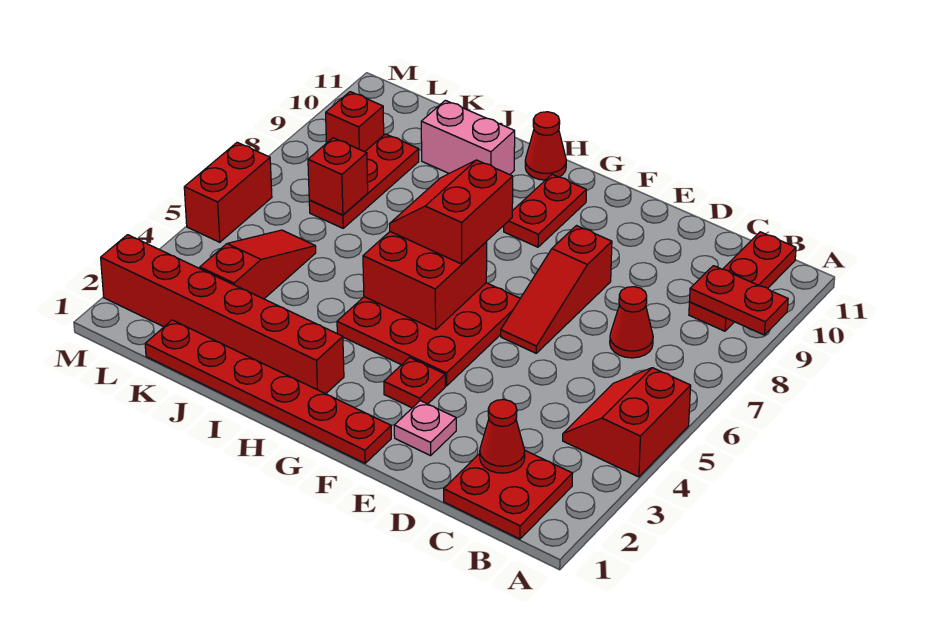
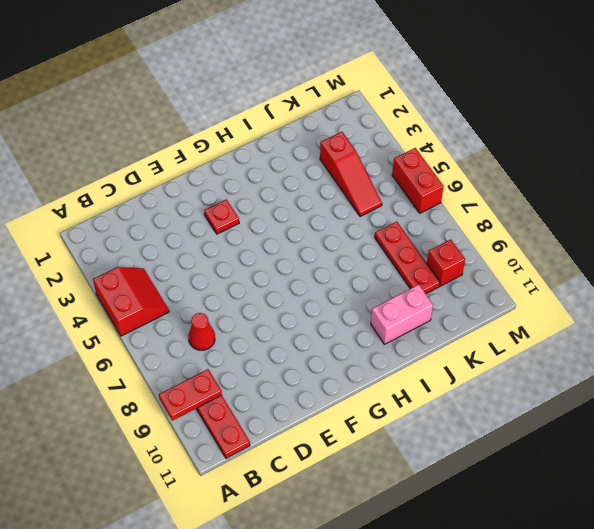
none -> red plate B1:C2 level 1
none -> pink plate E2 level 1
none -> red slope E6:E8 level 1 top 8

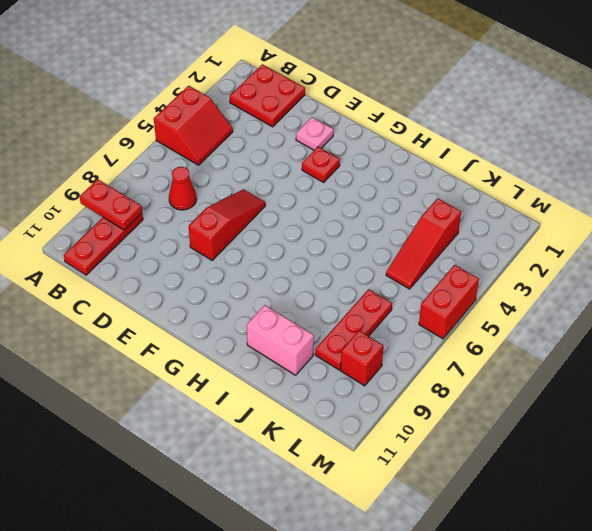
none -> red plate F1:K1 level 1
none -> red plate F4:H6 level 1
none -> red plate G9:G10 level 1

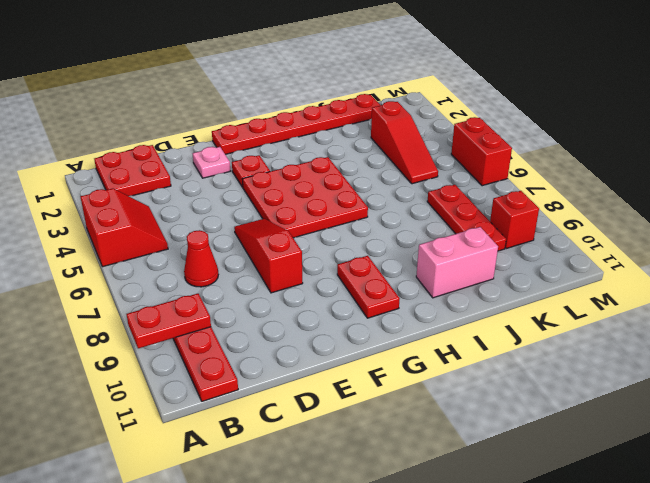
none -> red brick H2:M2 level 1
none -> red cone H11 level 1
none -> red cone C2 level 2

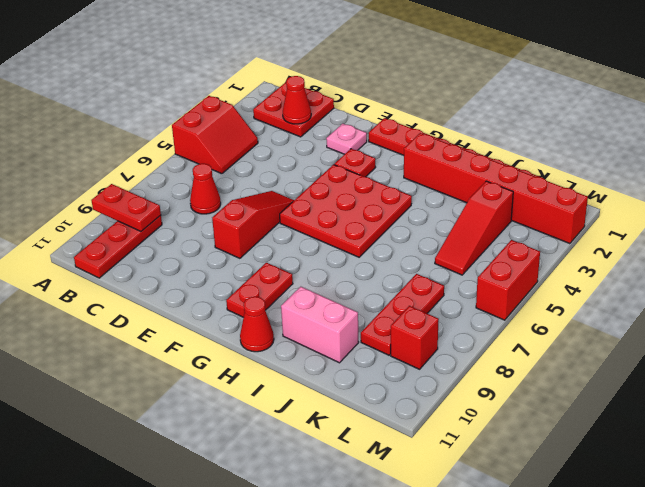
none -> red brick G5:H6 level 2
none -> red brick K7 level 2
none -> red slope G6:H7 level 3 top G

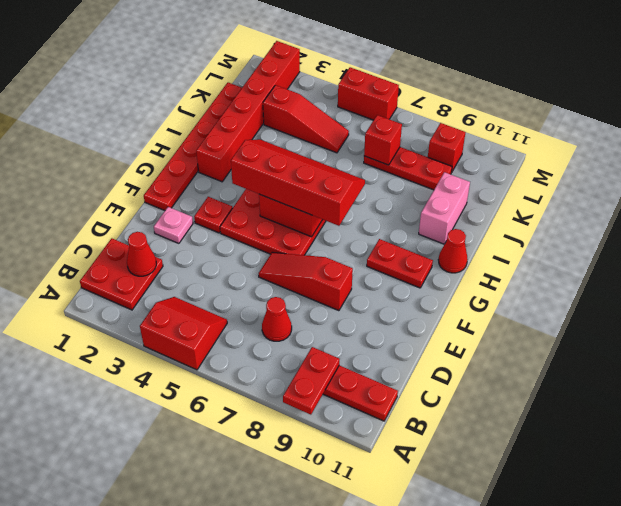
red slope G4:H7 level 3 top G -> red slope G6:H7 level 3 top G

